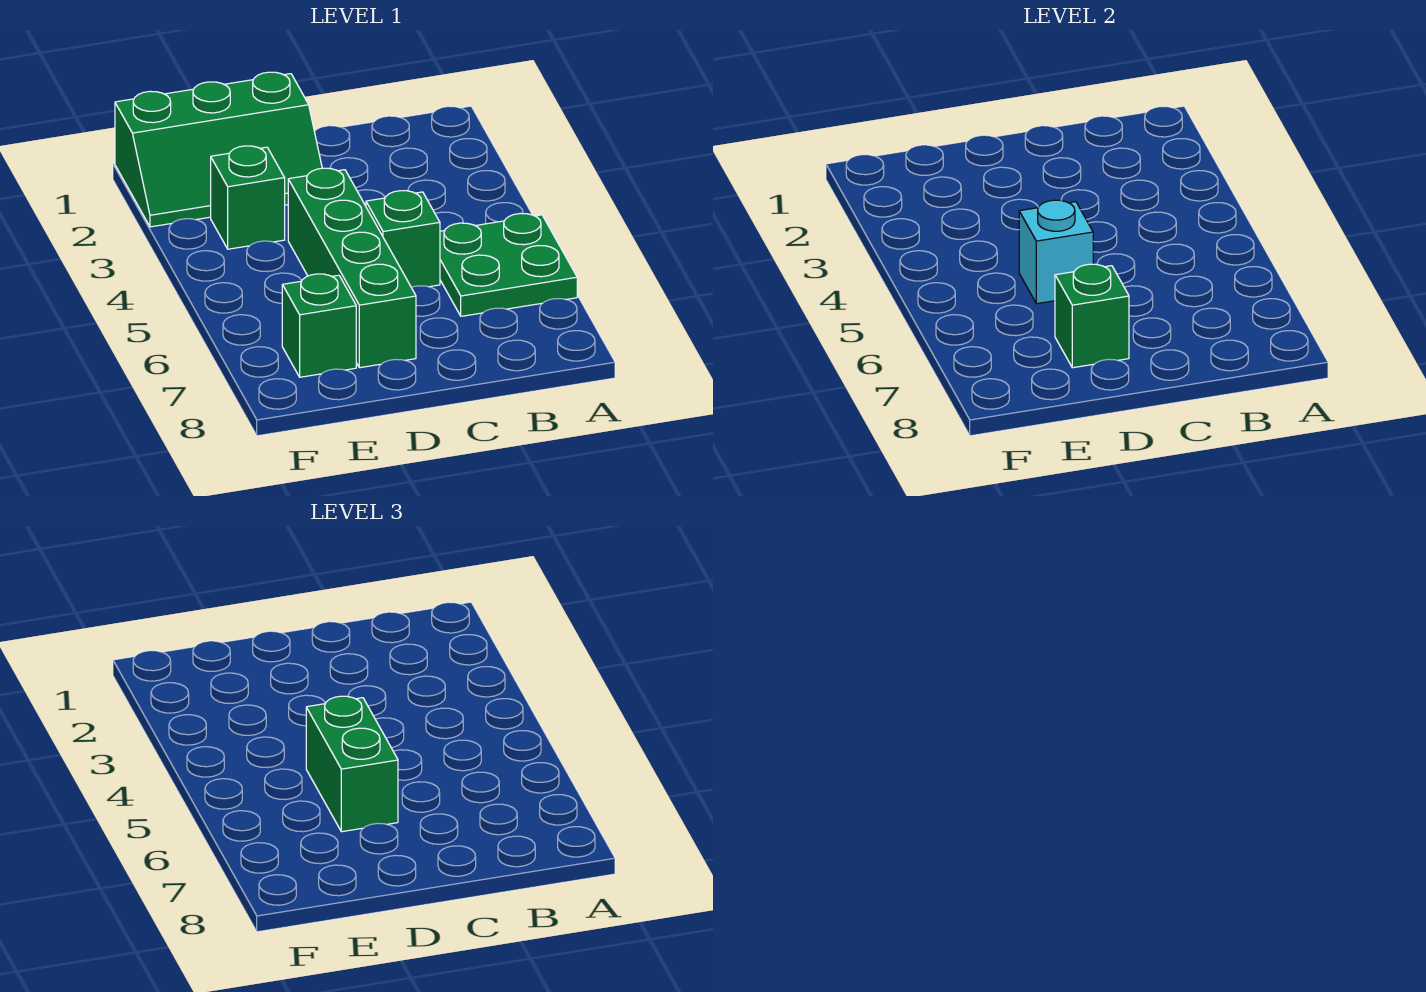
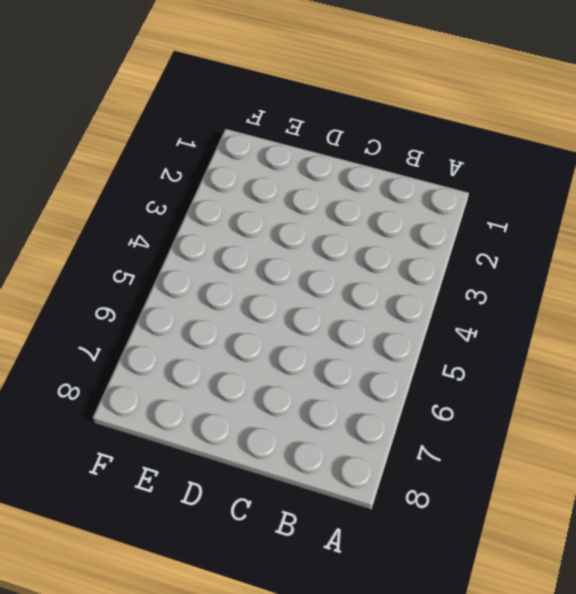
none -> green plate A5:B6 level 1
none -> green brick C5 level 1

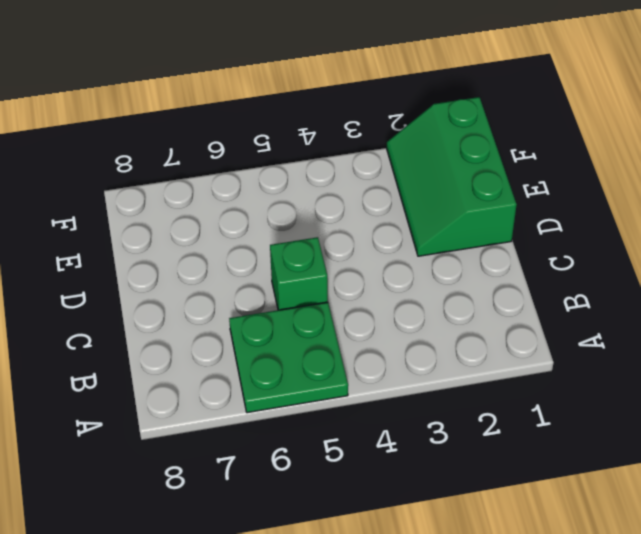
none -> green brick D4:D7 level 1
none -> green brick E3 level 1

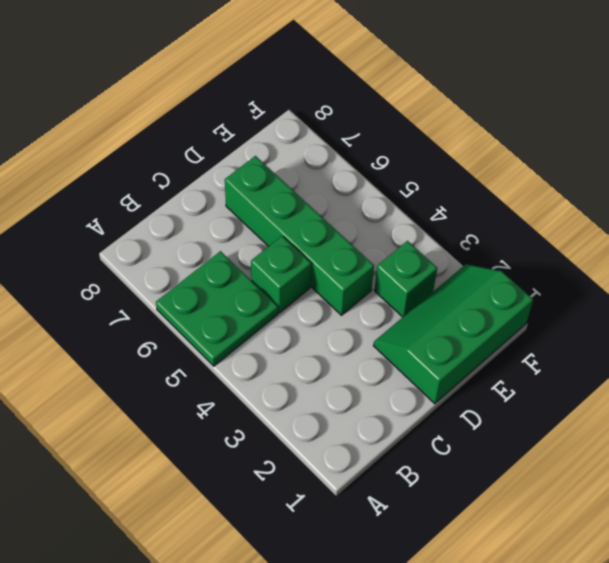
none -> green brick E7 level 1
none -> cyan brick D5 level 2

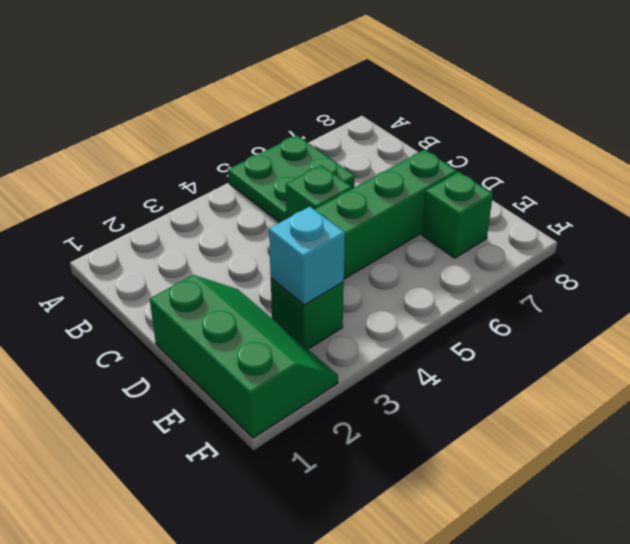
cyan brick E3 level 2 -> cyan brick D5 level 2
none -> green brick D7 level 2
none -> green brick D5:D6 level 3

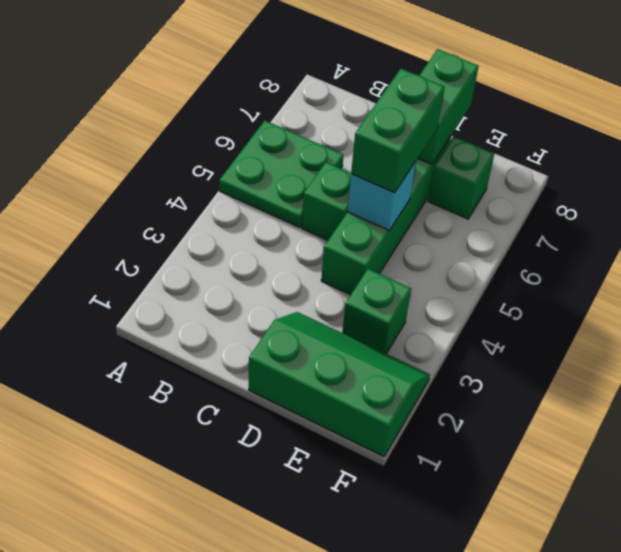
green brick D7:D8 level 2 -> green brick D7 level 2

